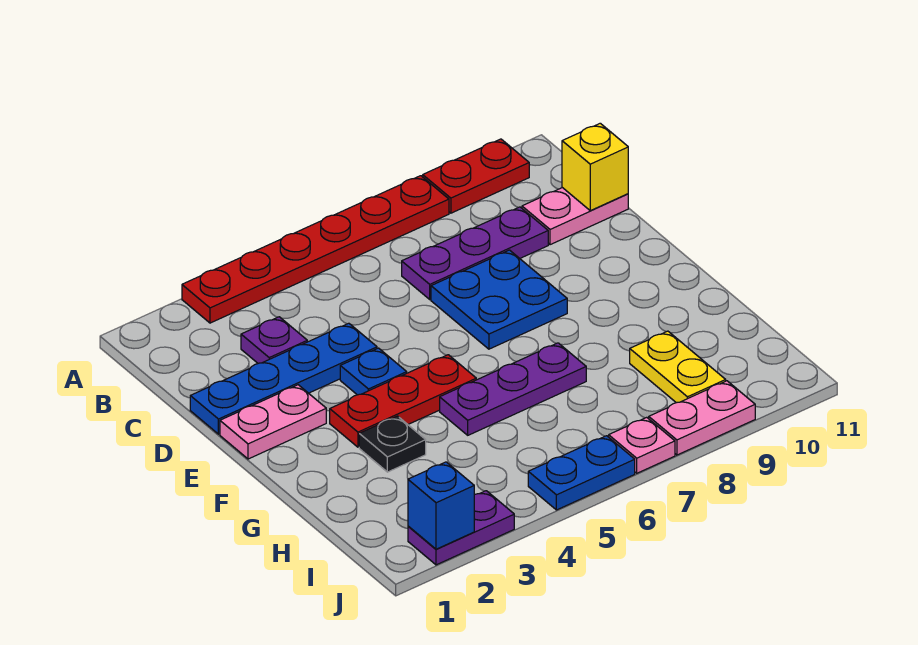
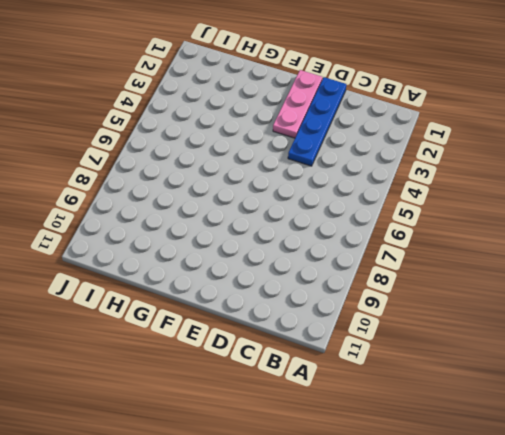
pink plate E1:E3 level 1 -> pink plate E1:E2 level 1
none -> red plate A3:A8 level 1
none -> red plate A9:A10 level 1
none -> purple plate C3 level 1

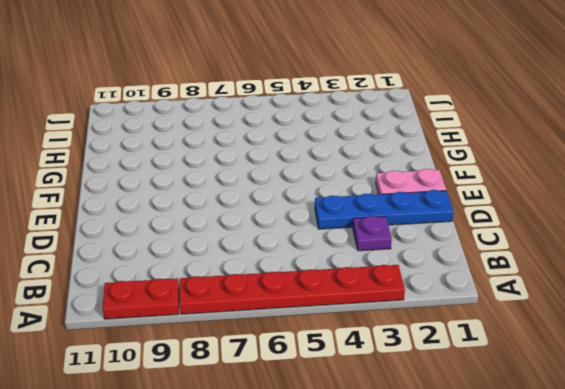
none -> purple plate C7:C9 level 1
none -> pink plate C10:C11 level 1
none -> blue plate D7:E8 level 1

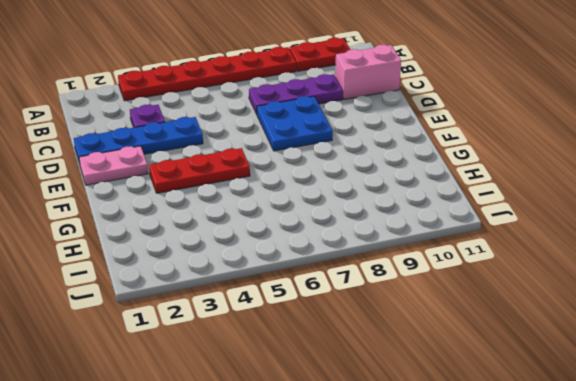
pink brick C10:C11 level 1 -> pink plate C10:C11 level 1
none -> blue plate E4 level 1
none -> black plate G3 level 1
none -> purple plate G5:G7 level 1

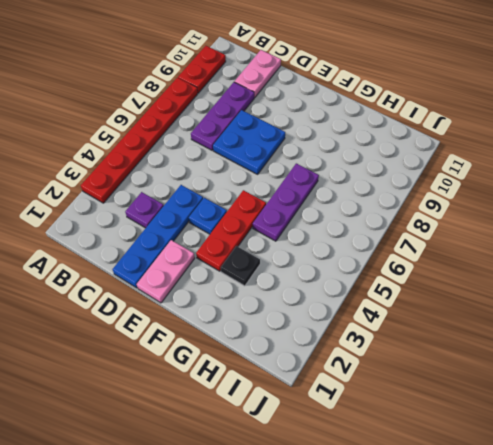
none -> yellow plate H9:I9 level 1
none -> purple plate J2:J3 level 1
none -> blue plate J5:J6 level 1

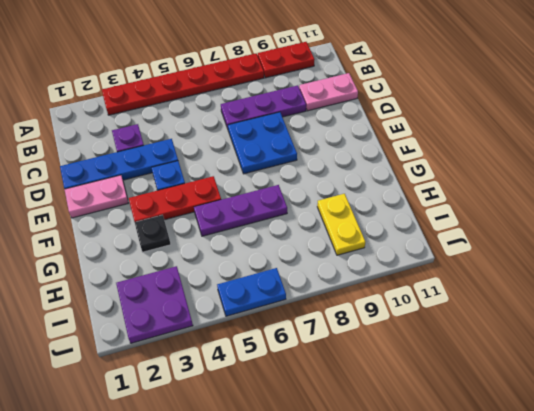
purple plate I2:J3 level 1 -> purple plate J2:J3 level 1
none -> pink plate J7 level 1
none -> pink plate J8:J9 level 1
none -> yellow brick C11 level 2

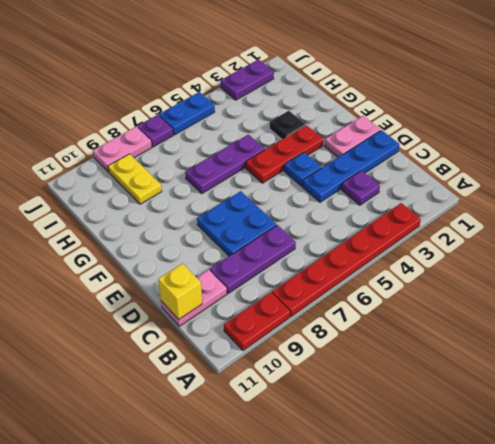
purple plate J7 level 1 -> pink plate J7 level 1
none -> blue brick J2 level 2

